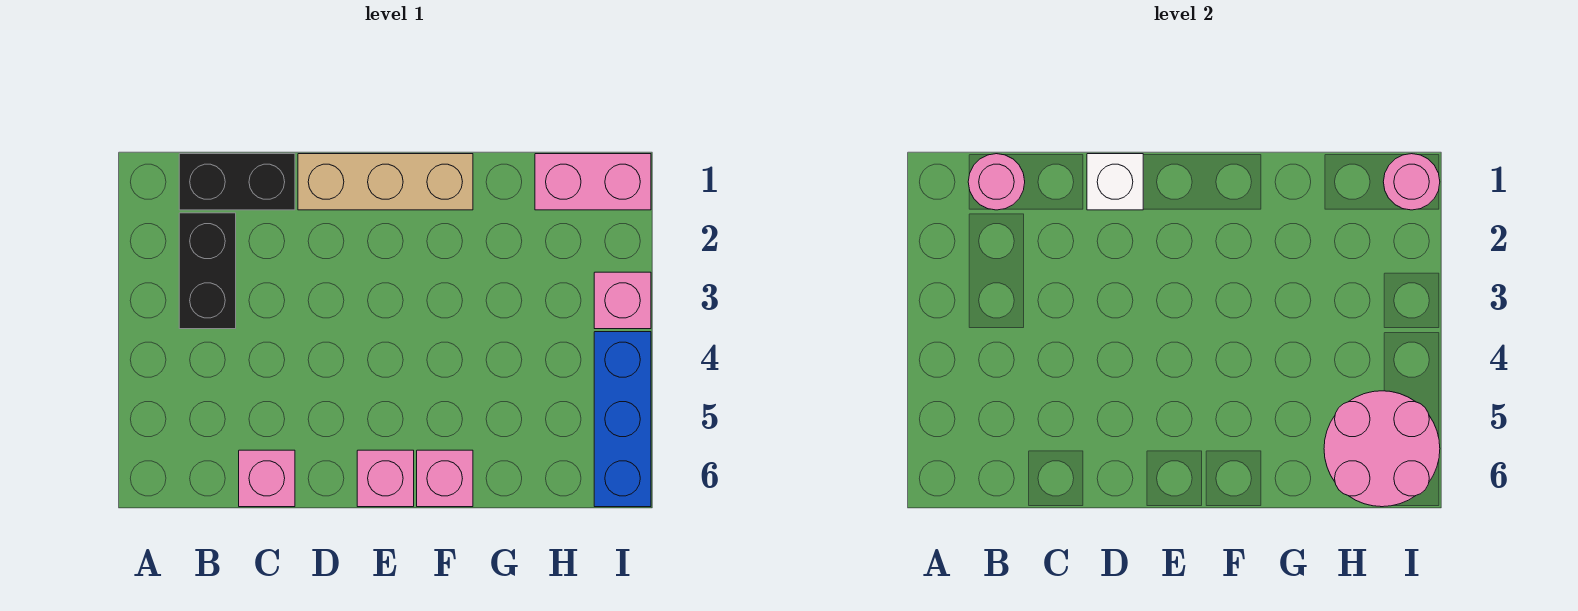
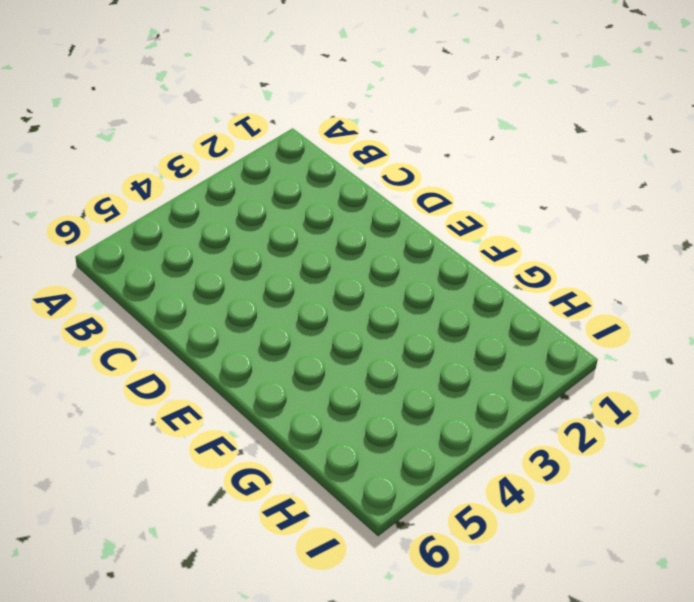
none -> black brick B1:C1 level 1
none -> black brick B2:B3 level 1
none -> pink brick C6 level 1

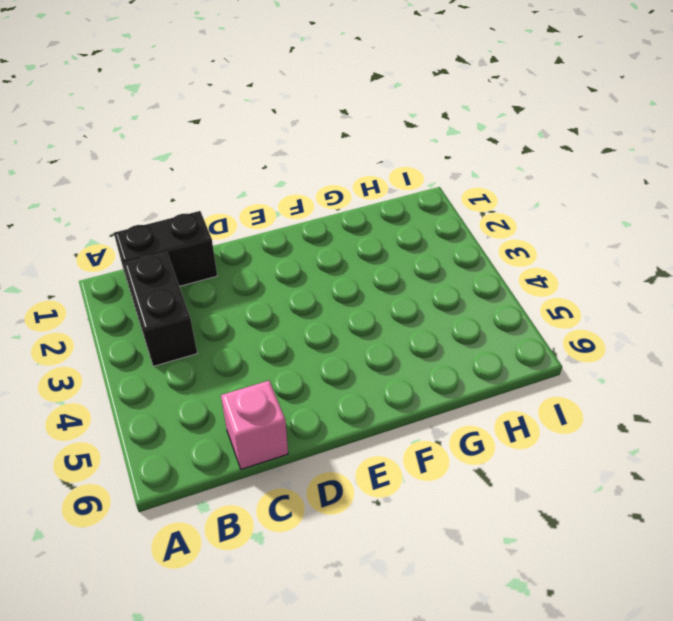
none -> tan brick D1:F1 level 1
none -> pink brick E6 level 1
none -> pink brick F6 level 1

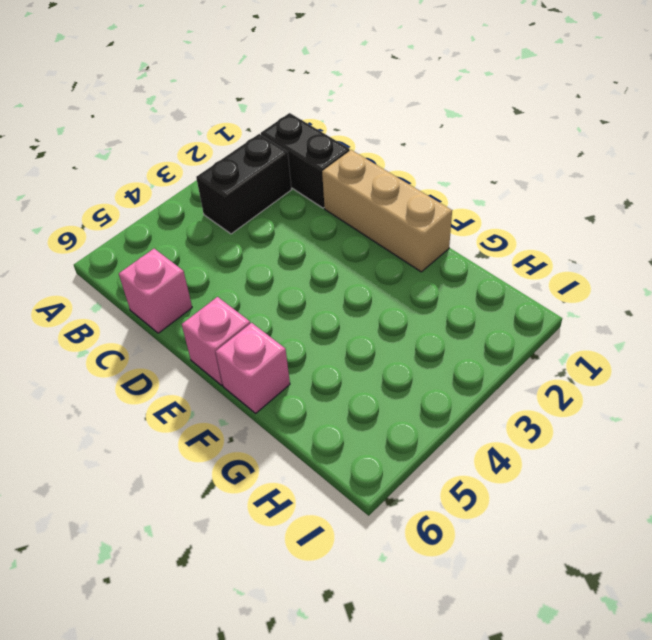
none -> pink brick H1:I1 level 1
none -> pink brick I3 level 1
none -> blue brick I4:I6 level 1

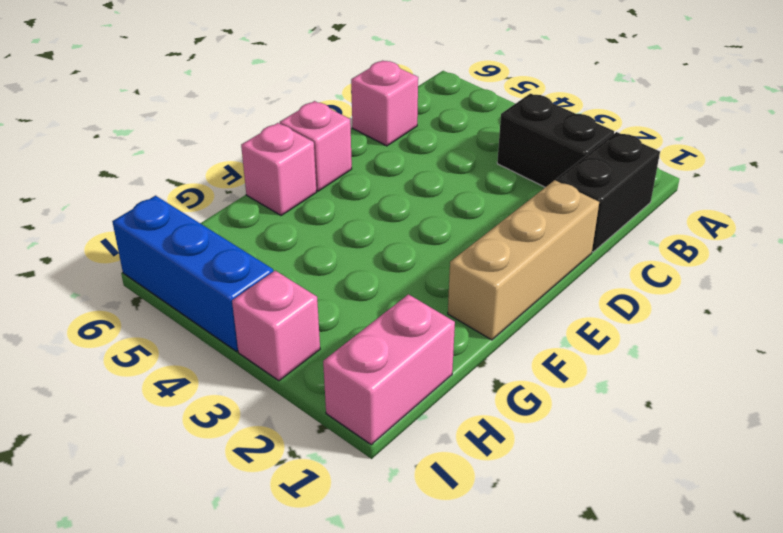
none -> pink round brick B1 level 2
none -> white brick D1 level 2
none -> pink round brick H5:I6 level 2

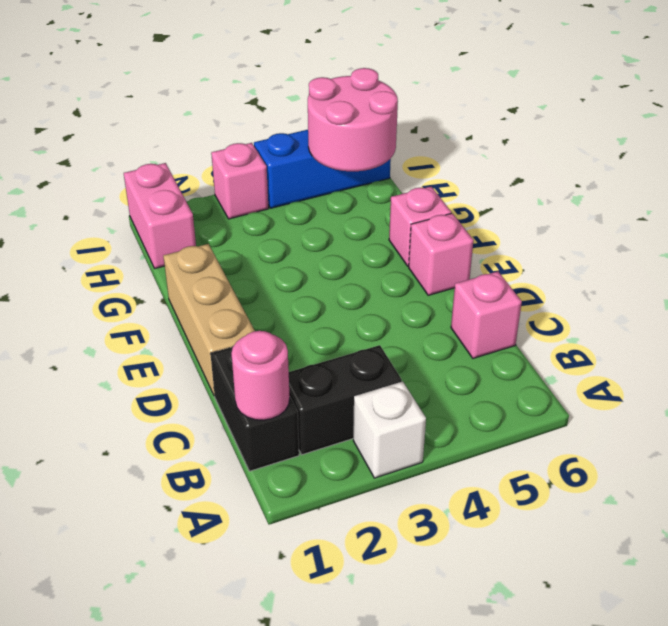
white brick A3 level 1 -> white brick D1 level 2
none -> pink round brick I1 level 2

